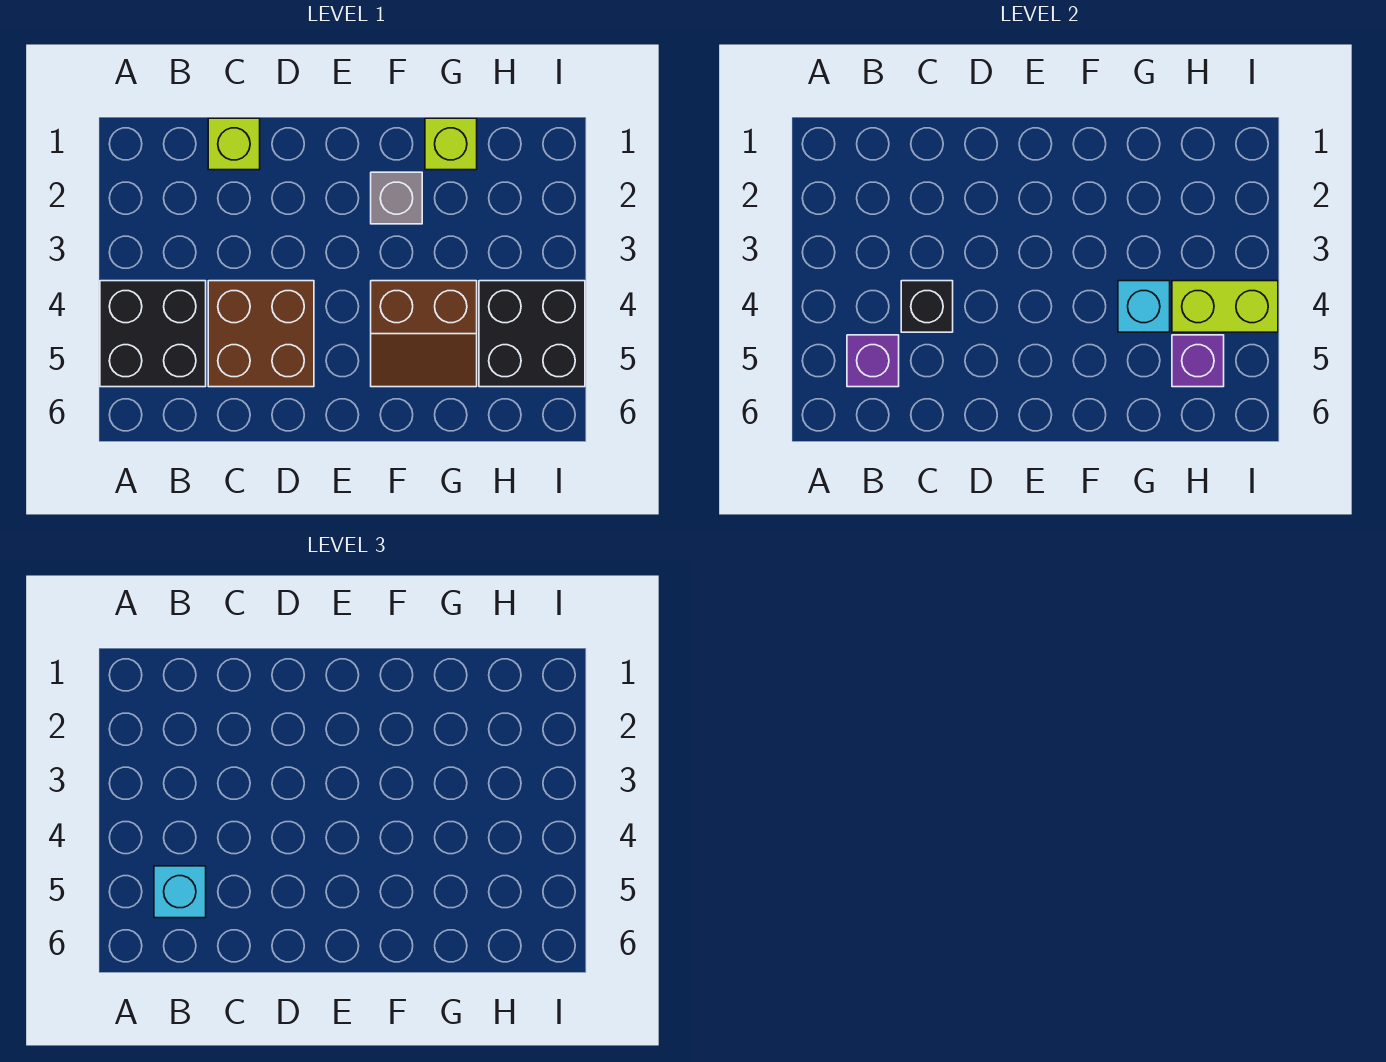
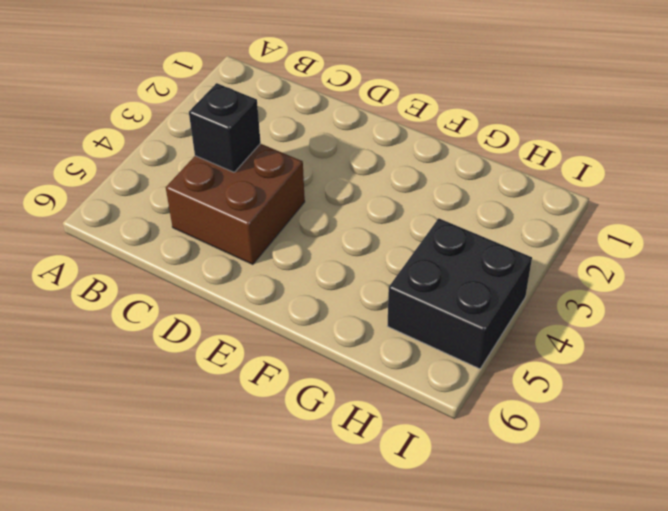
none -> black brick A4:B5 level 1
none -> lime brick C1 level 1
none -> grey brick F2 level 1

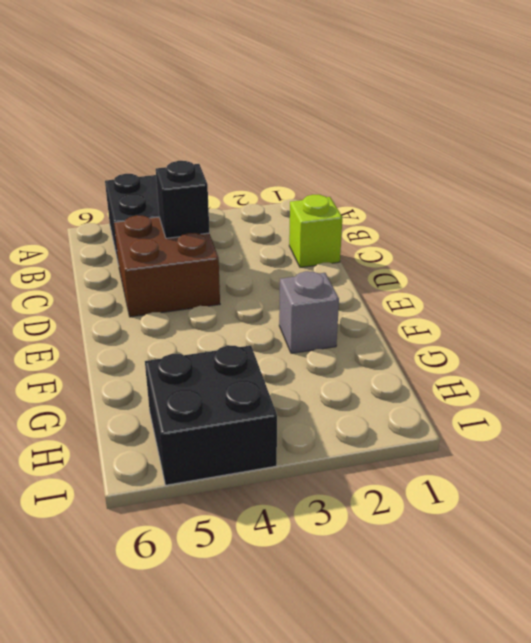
none -> brown slope F4:G5 level 1 top 4
none -> lime brick G1 level 1
none -> purple brick B5 level 2

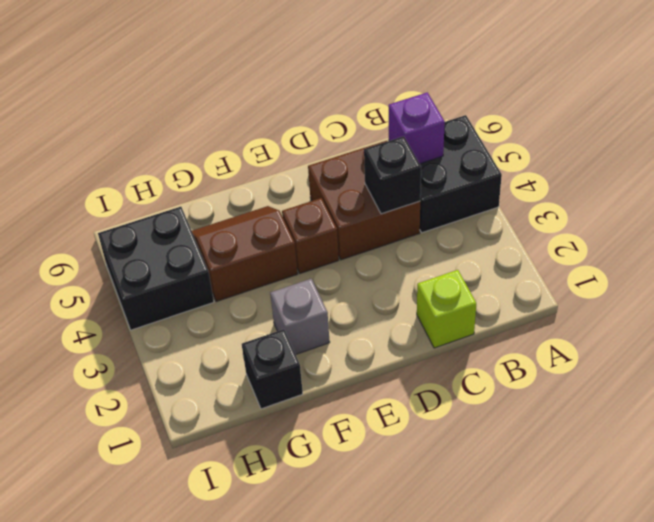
brown brick E4 level 1 -> none
black brick G1 level 1 -> lime brick G1 level 1
none -> cyan brick G4 level 2
none -> lime brick H4:I4 level 2
none -> purple brick H5 level 2

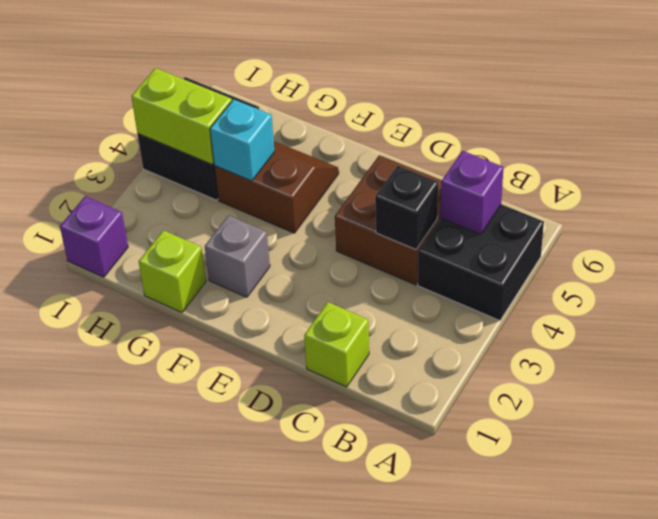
purple brick I1 level 1 -> purple brick H5 level 2
none -> cyan brick B5 level 3

